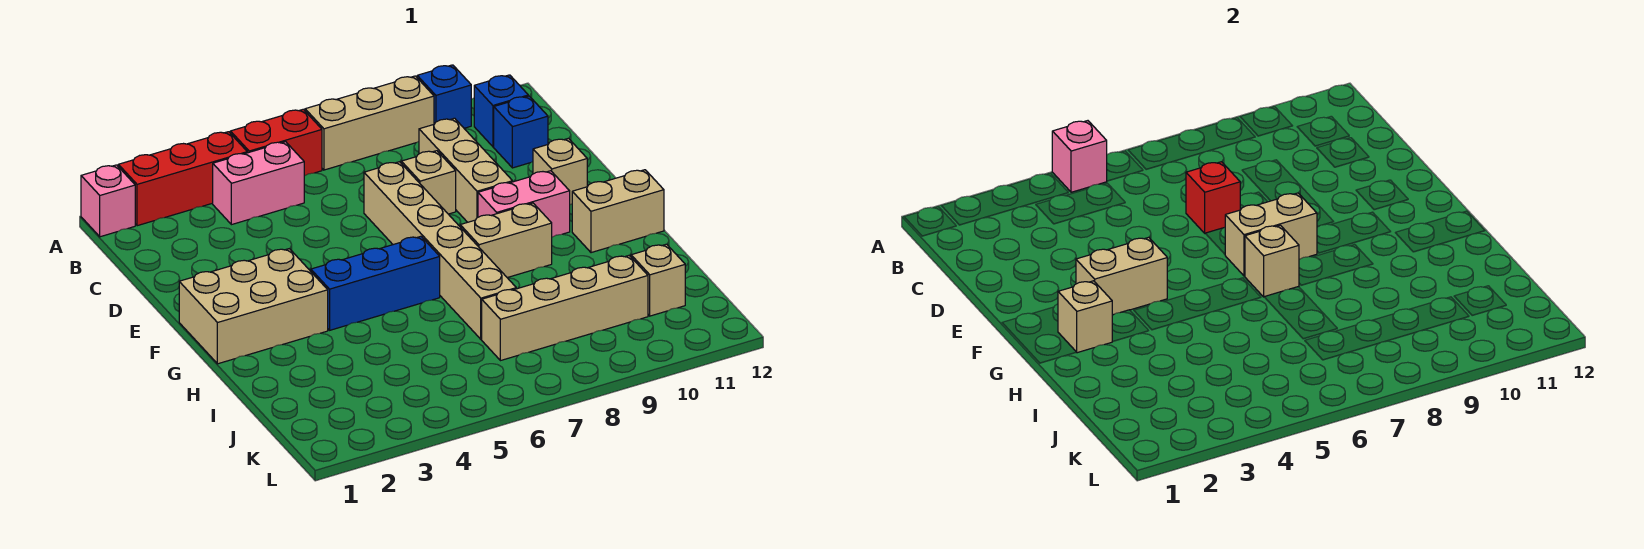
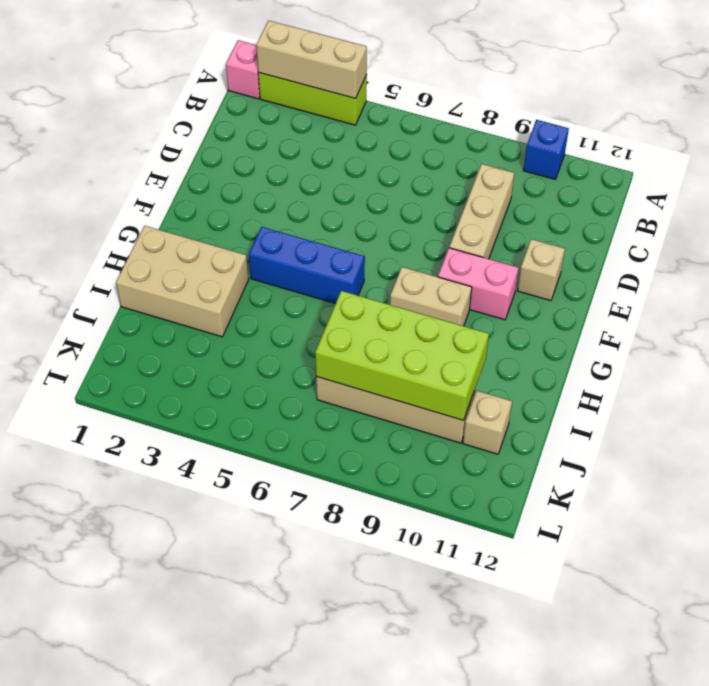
lime brick A2:A4 level 1 -> red brick A2:A4 level 1
tan brick A2:A4 level 2 -> tan brick A7:A9 level 1
tan brick H1:I3 level 1 -> tan brick F1:G3 level 1
lime brick I7:J10 level 2 -> none
none -> red brick A5:A6 level 1
none -> pink brick B4:B5 level 1
none -> blue brick B11 level 1

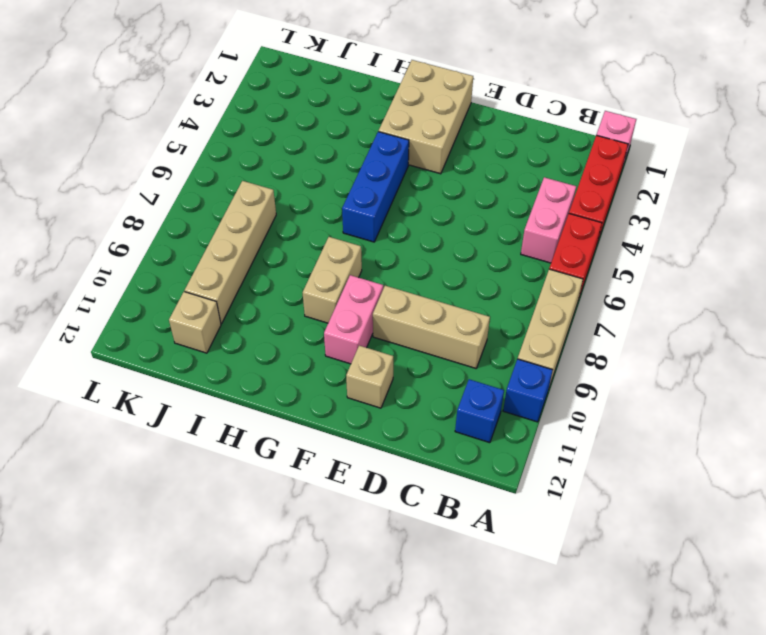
none -> blue brick C11 level 1
none -> tan brick D7:I7 level 1
none -> tan brick D8 level 1

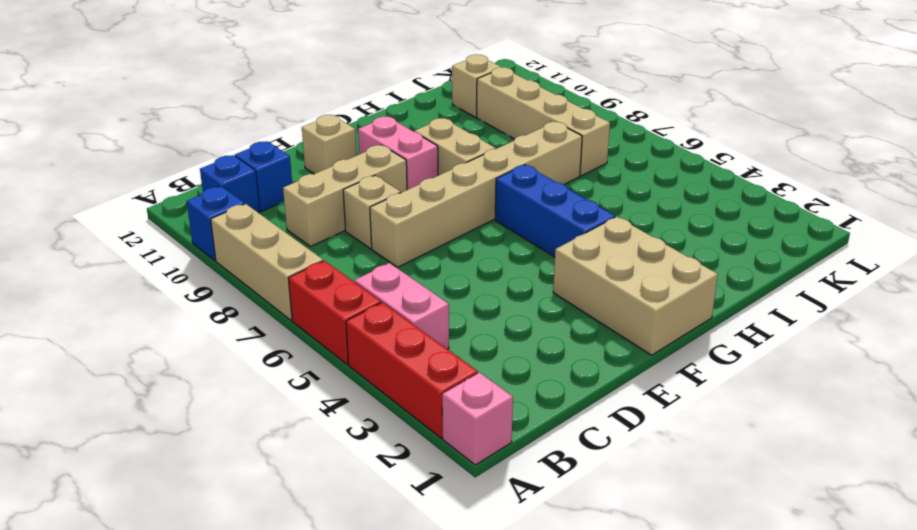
none -> tan brick G11:G12 level 1
none -> pink brick A5 level 2
none -> red brick D7 level 2

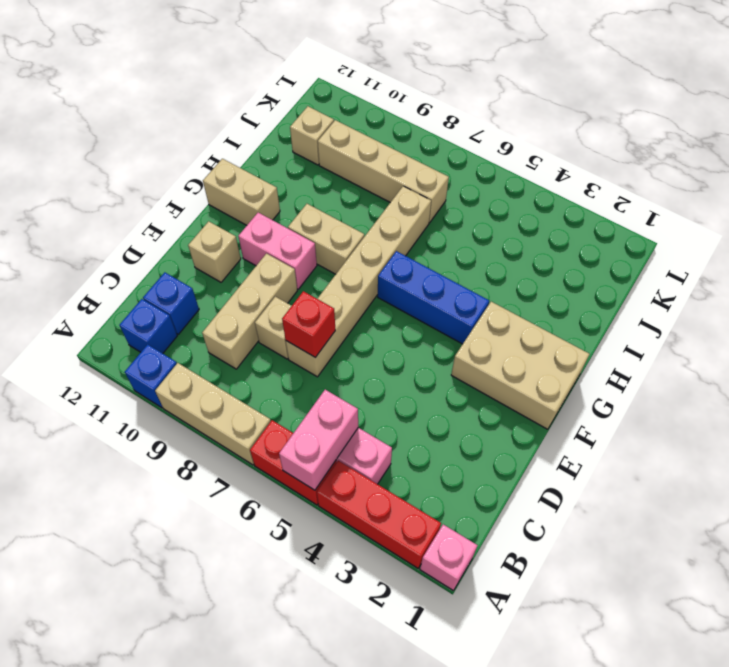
pink brick A5:B5 level 2 -> pink brick A5 level 2
none -> tan brick F3:F4 level 2
none -> tan brick F7:F8 level 2
none -> tan brick G2 level 2

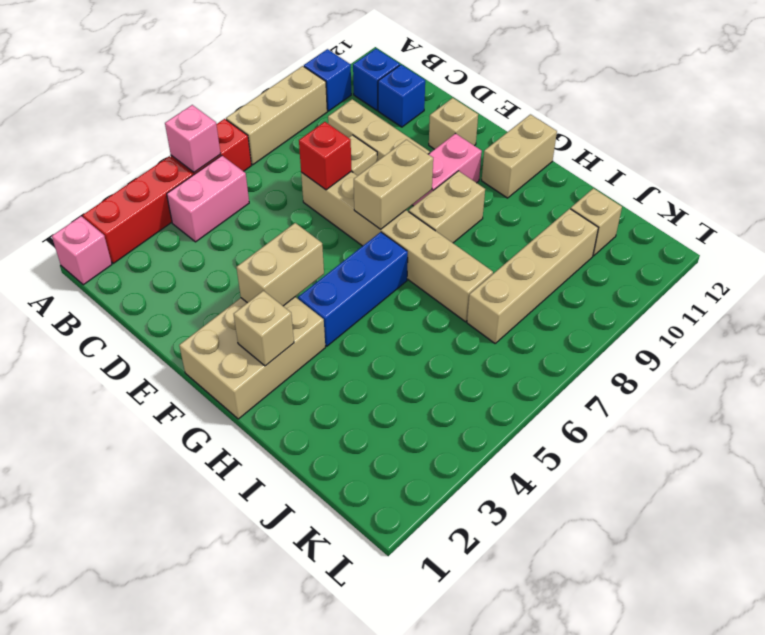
none -> tan brick G7 level 2

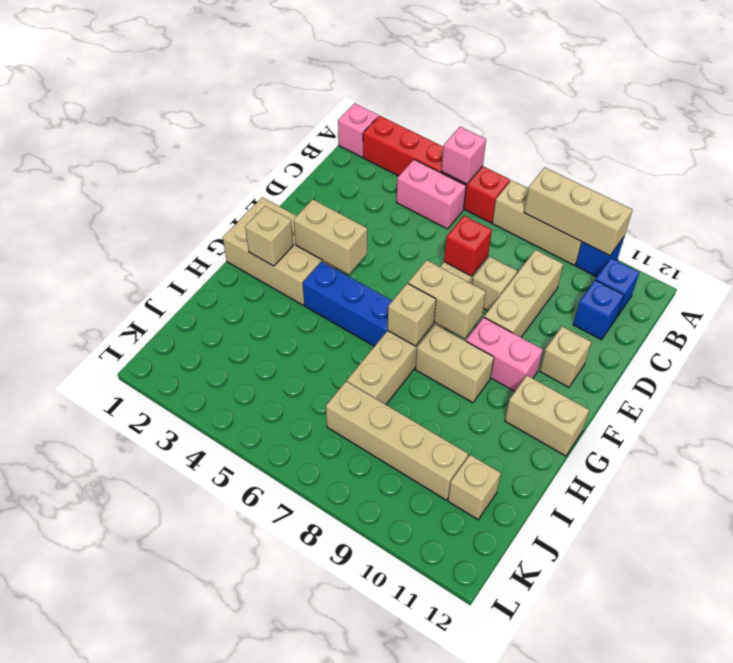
tan brick A8:A10 level 2 -> none

